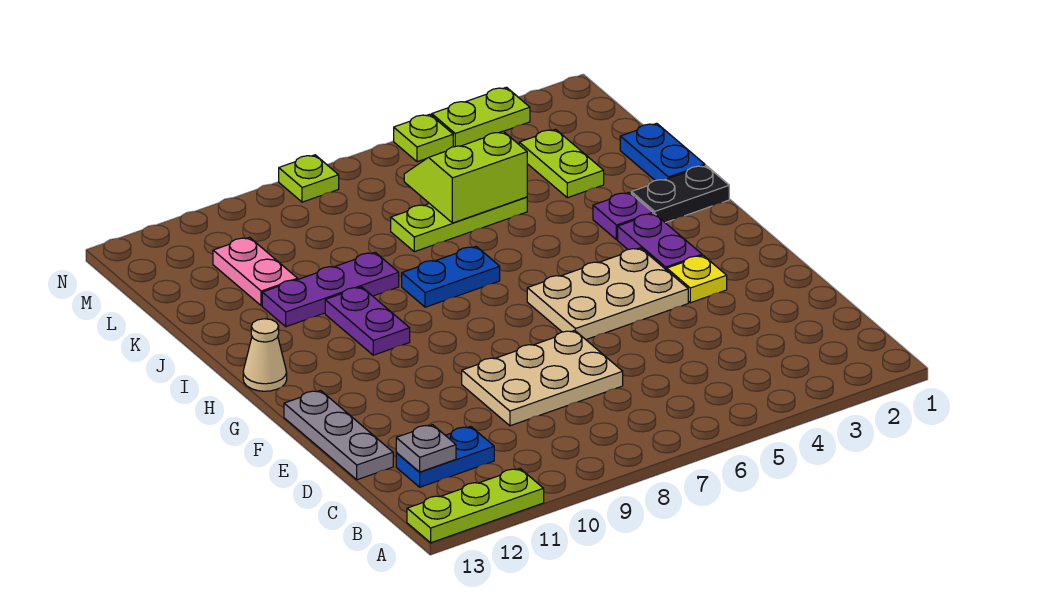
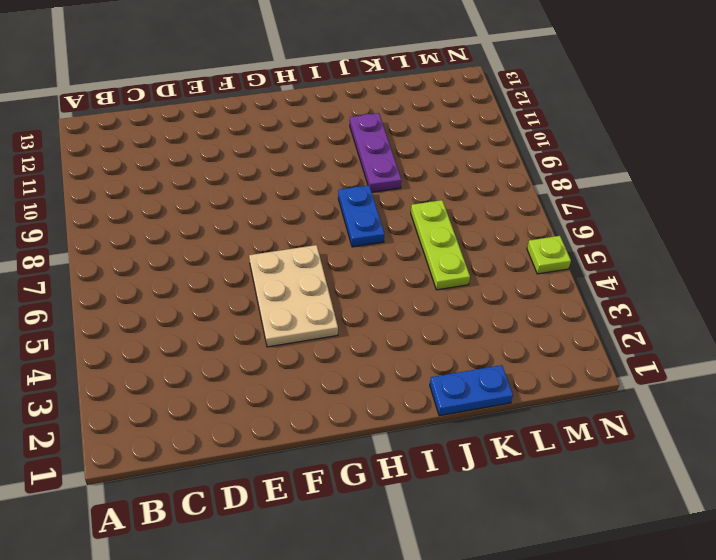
none -> lime plate A11:A13 level 1
none -> blue plate C11:C12 level 1
none -> tan plate D7:E9 level 1

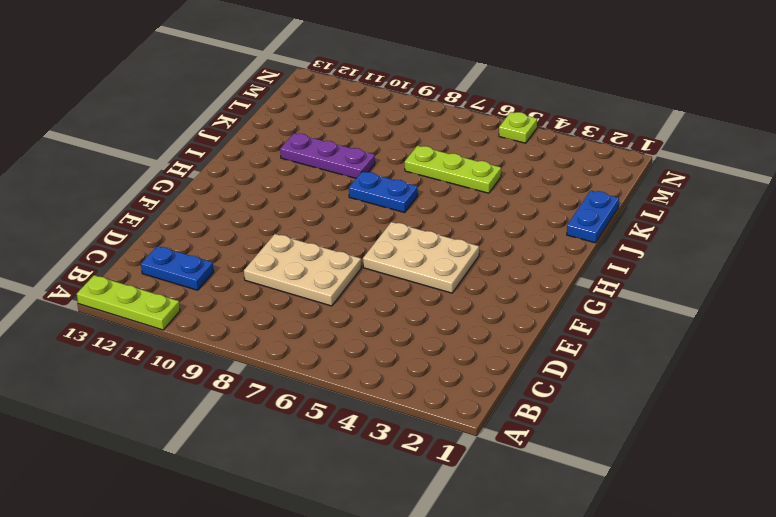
none -> grey plate D13:F13 level 1
none -> yellow plate F3 level 1
none -> purple plate G3:H3 level 1

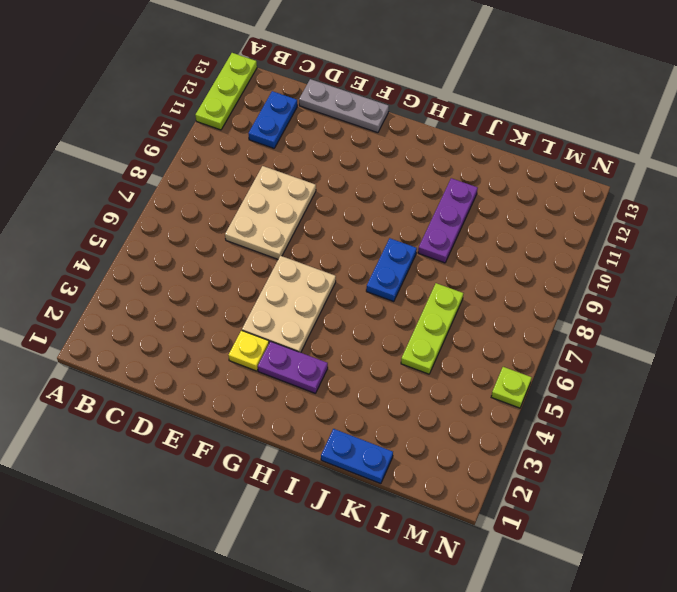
none -> purple plate H10:I10 level 1
none -> tan cone H13 level 1
none -> black plate I1:I2 level 1

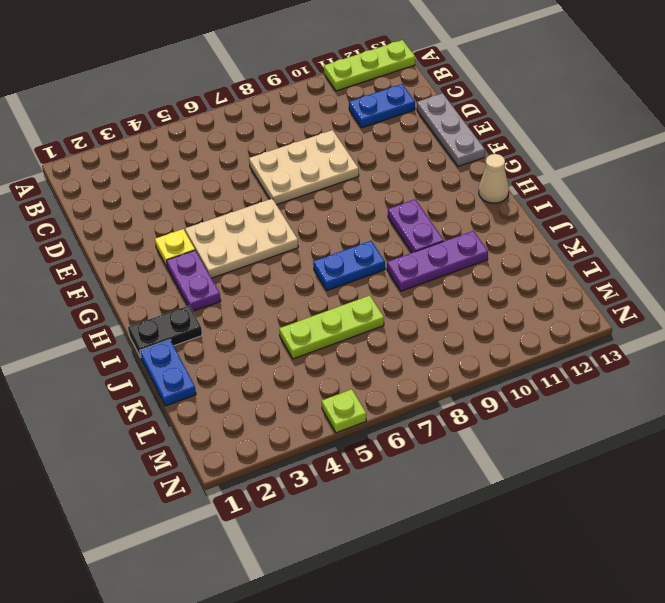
none -> purple plate I3 level 1
none -> lime plate K3:L3 level 1
none -> pink plate K11:L11 level 1

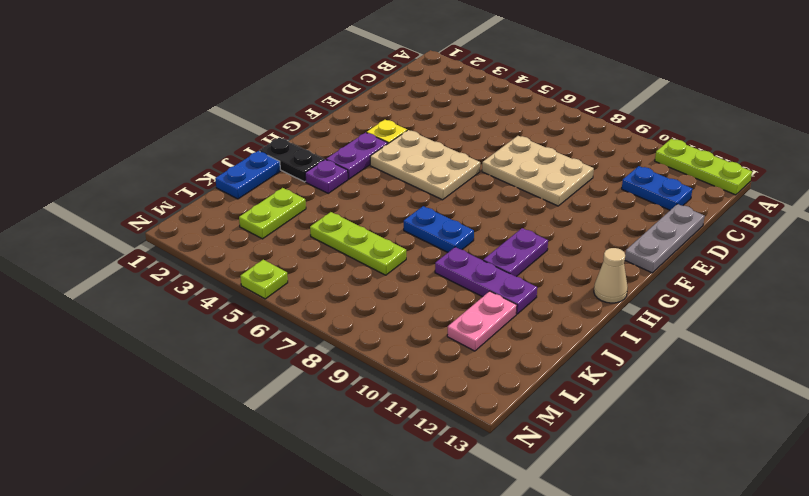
none -> lime plate N3:N4 level 1
none -> lime plate N8 level 1
none -> grey plate C12 level 2

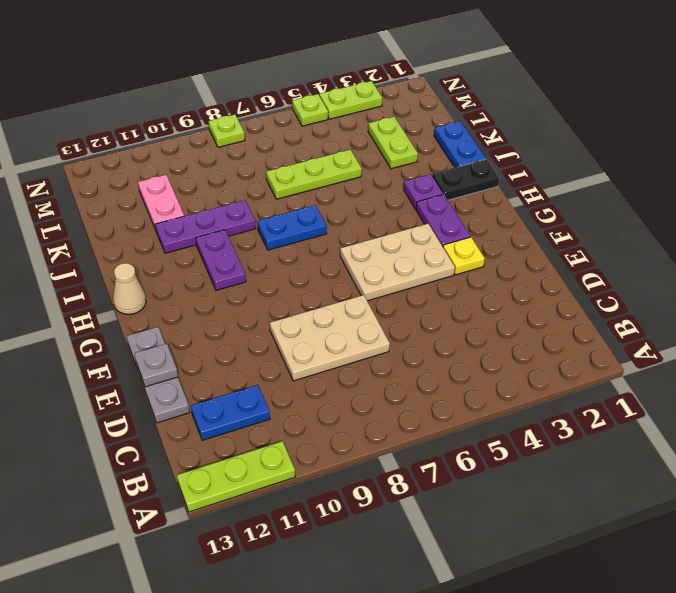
grey plate E13 level 2 -> grey plate C12 level 2
none -> lime slope K5:L6 level 2 top K

